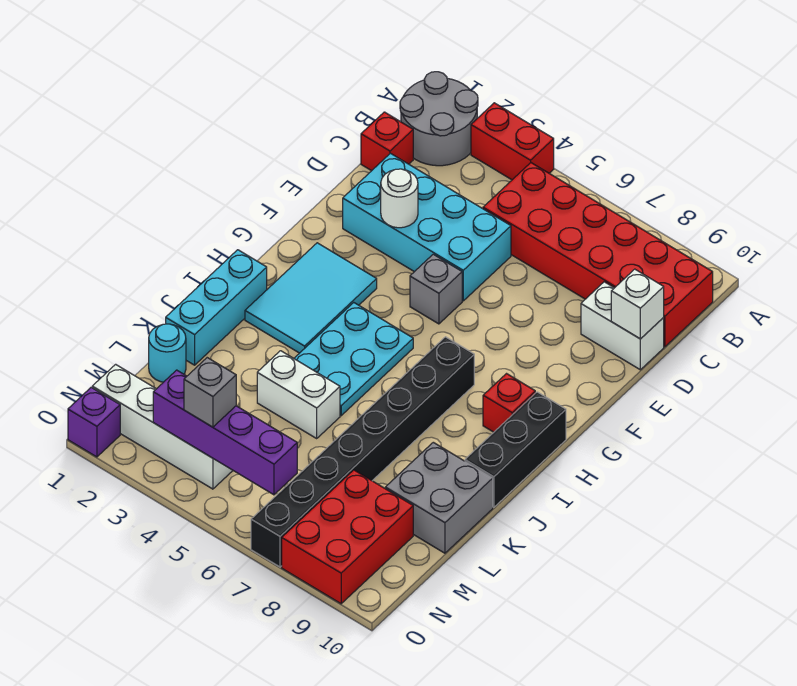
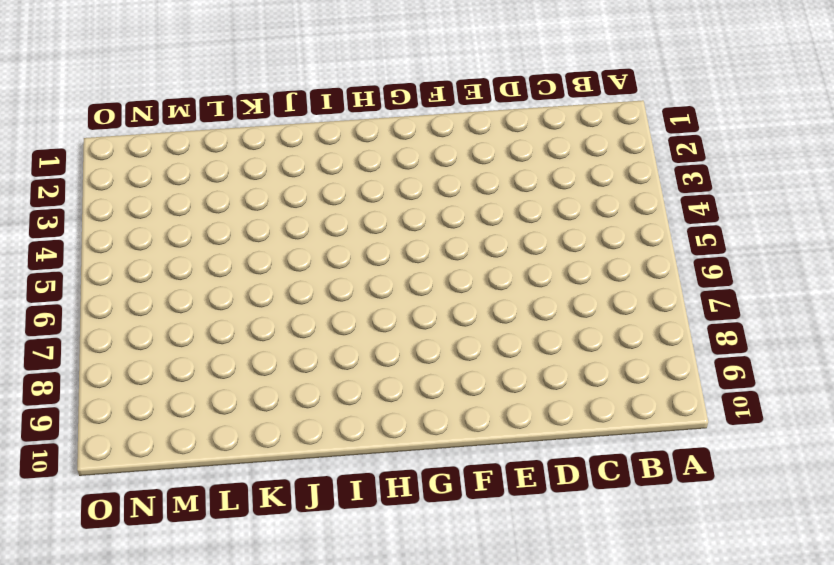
none -> grey round brick A1:B2 level 1
none -> red brick A3:A4 level 1
none -> red brick B5:C10 level 1

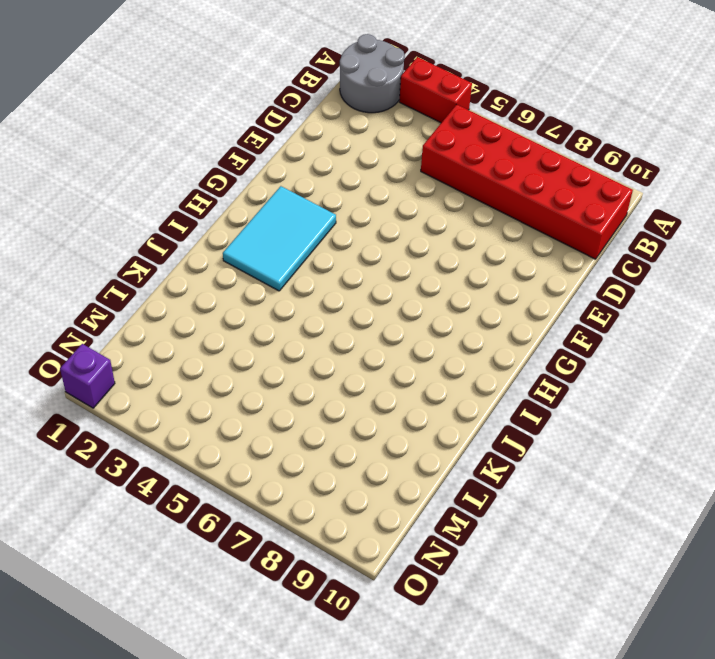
none -> red brick C1 level 1
none -> cyan brick D2:E5 level 1
none -> white brick D9:D10 level 1

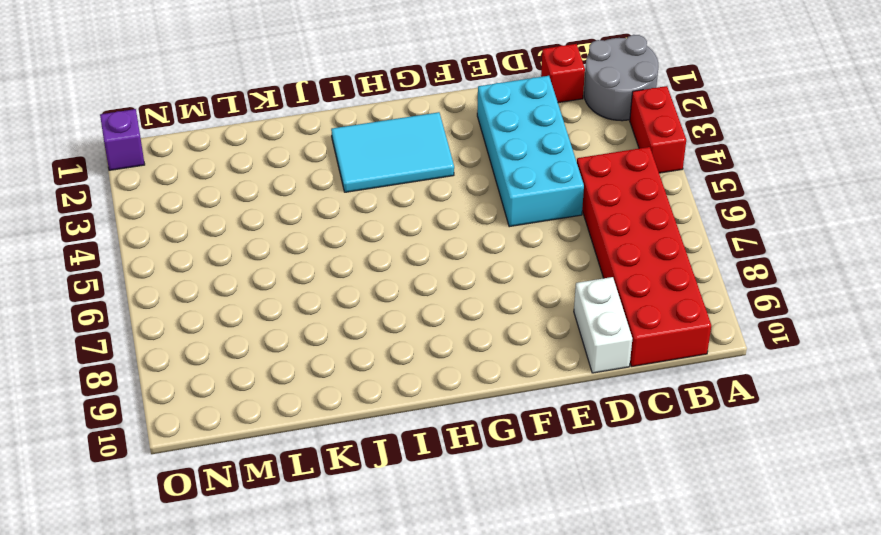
none -> grey brick F5 level 1
none -> cyan plate H4:J5 level 1
none -> black brick H7:O7 level 1

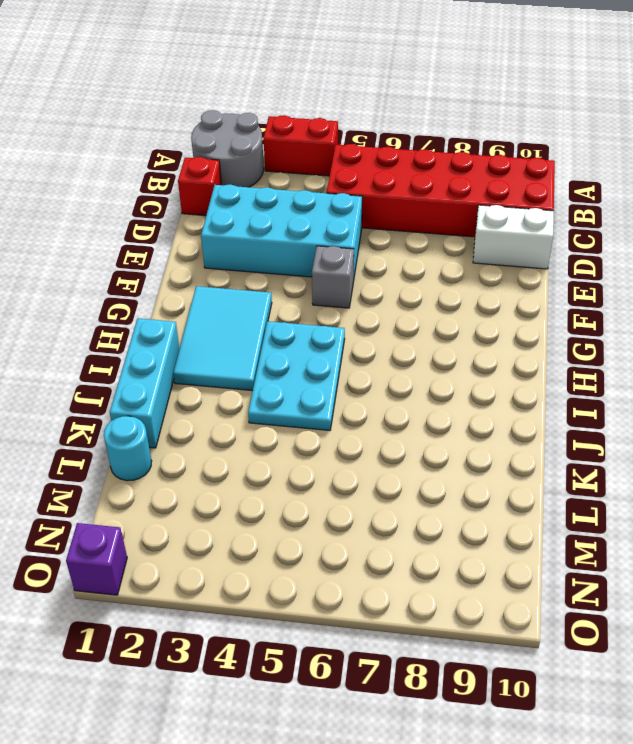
none -> black brick H7:O7 level 1
none -> red brick H9 level 1
none -> black brick H10:J10 level 1

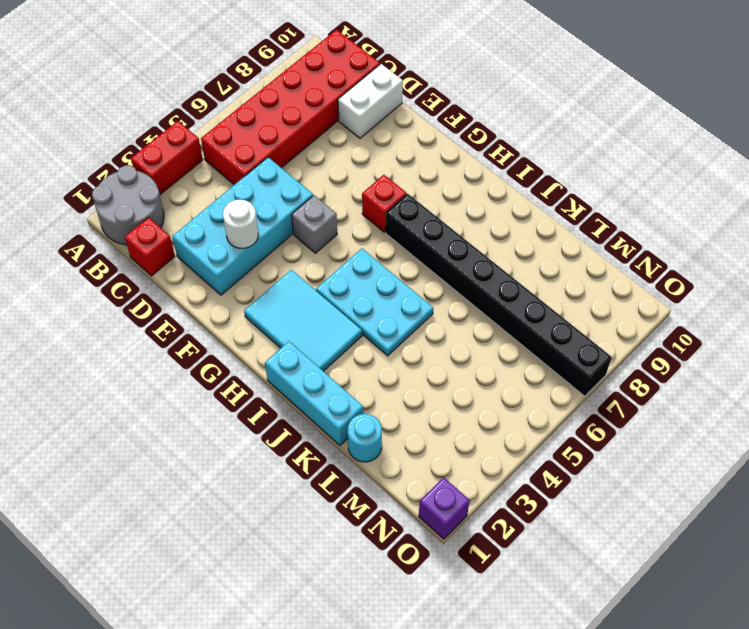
red brick G7 level 1 -> red brick H9 level 1
none -> black brick H10:J10 level 1
none -> white brick K4:K5 level 1
none -> grey brick K9:L10 level 1

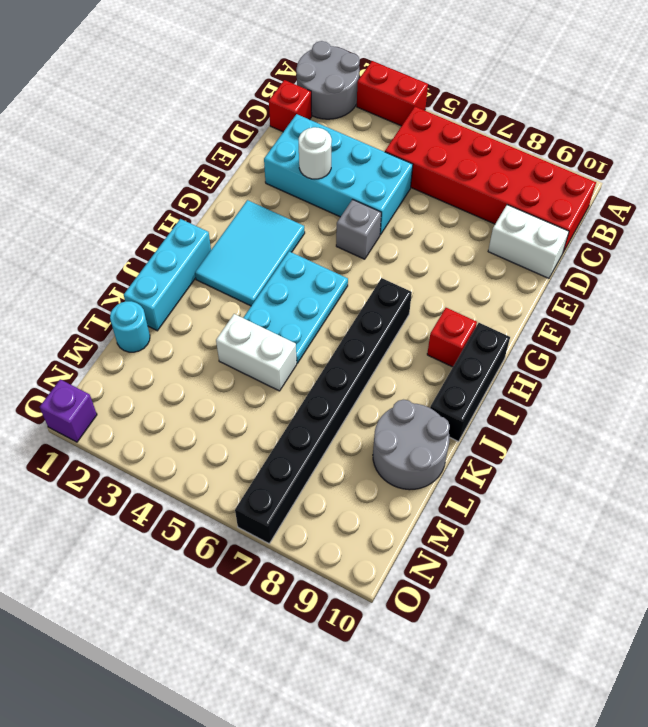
grey round brick K9:L10 level 1 -> grey brick K9:L10 level 1
none -> red brick M8:O9 level 1
none -> white brick N1:N4 level 1
none -> white brick D10 level 2

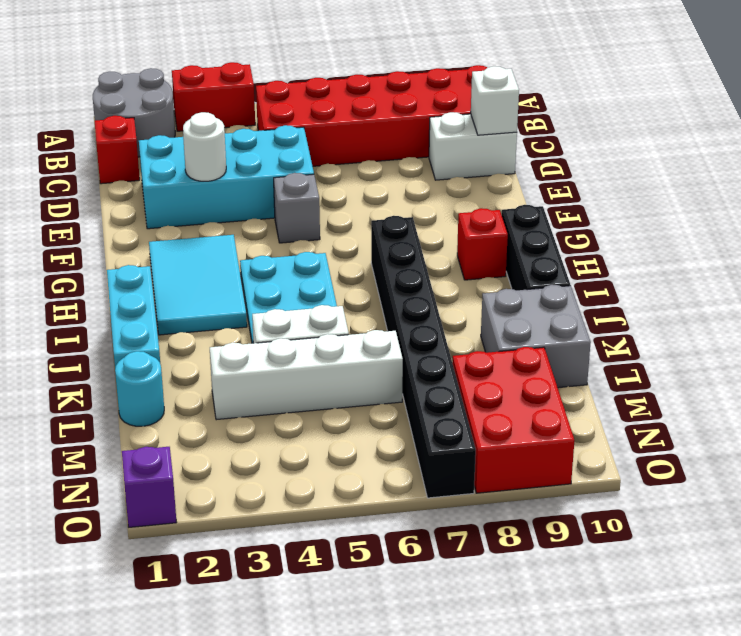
white brick L3:L6 level 1 -> white brick N1:N4 level 1
none -> purple brick N3:N6 level 2
none -> grey brick N4 level 3

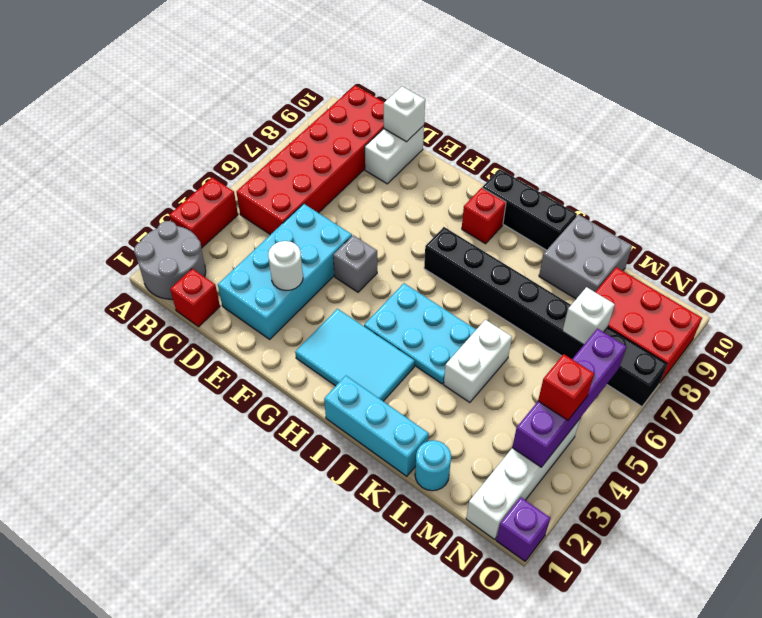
white brick M7 level 2 -> none
red brick N4 level 3 -> grey brick N4 level 3

